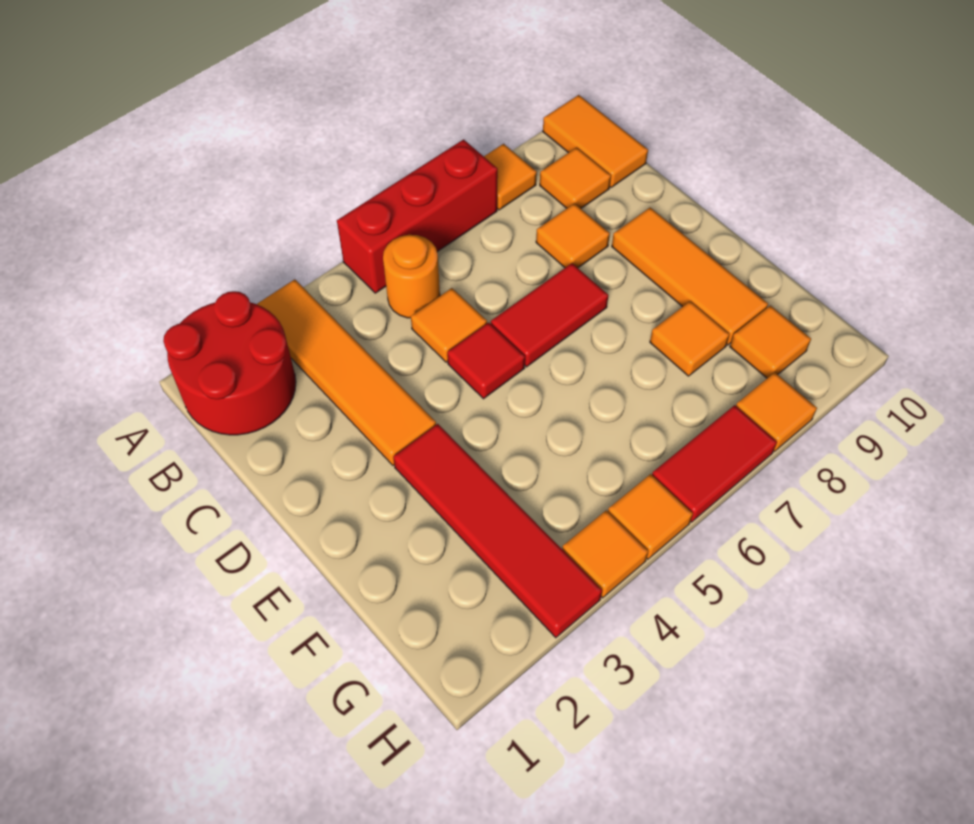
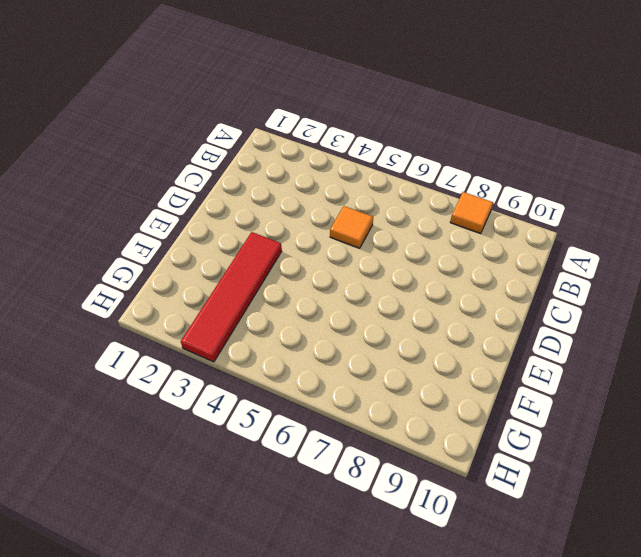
none -> red round brick A1:B2 level 1
none -> orange tile A3:D3 level 1
none -> red brick A5:A7 level 1

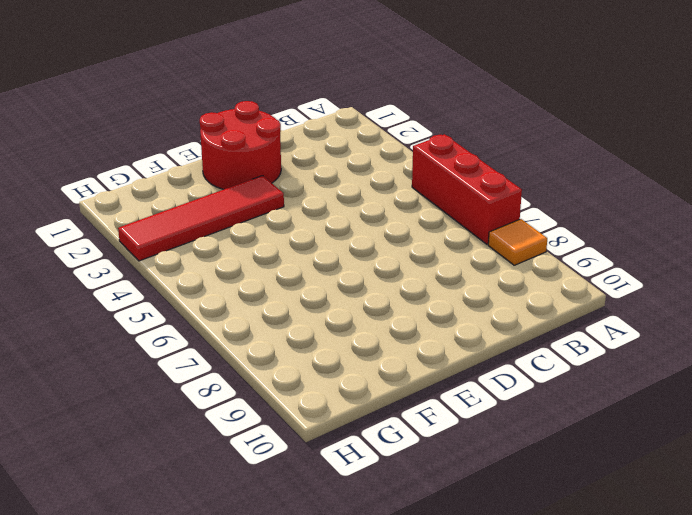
red round brick D1:E2 level 1 -> red round brick A1:B2 level 1
none -> orange tile A3:D3 level 1
none -> orange tile A10:B10 level 1
none -> orange round brick B5 level 1

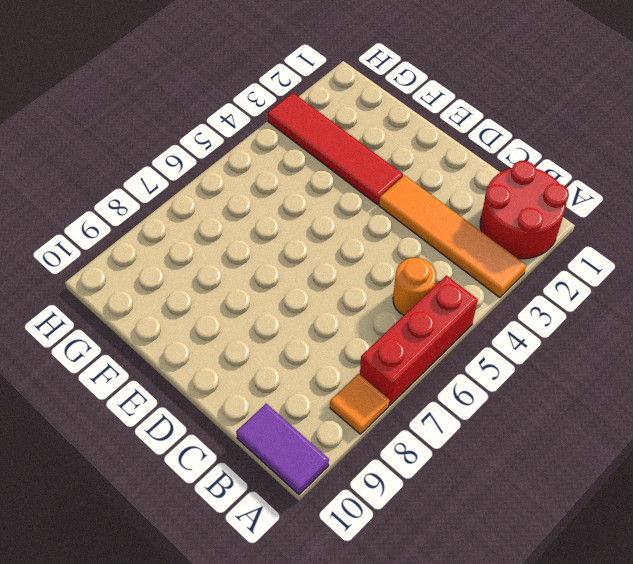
purple tile A10:B10 level 1 -> orange tile A10:B10 level 1
none -> orange tile B9 level 1
none -> orange tile C5 level 1
none -> orange tile C8 level 1

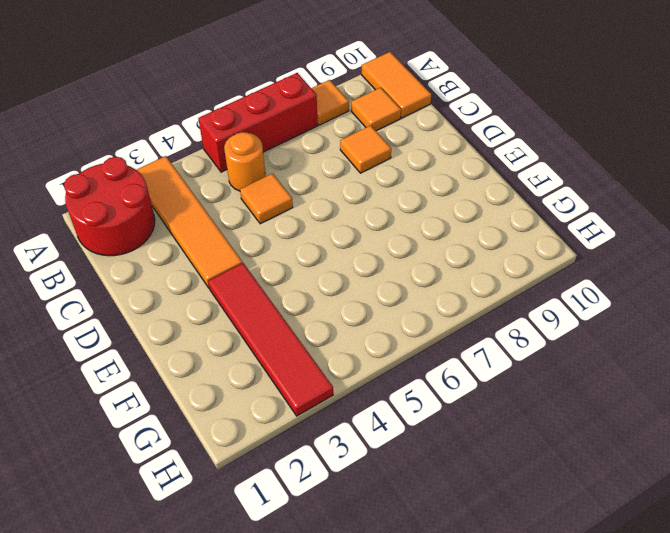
none -> red tile D5 level 1
none -> red tile D6:D7 level 1
none -> orange tile D9:F9 level 1

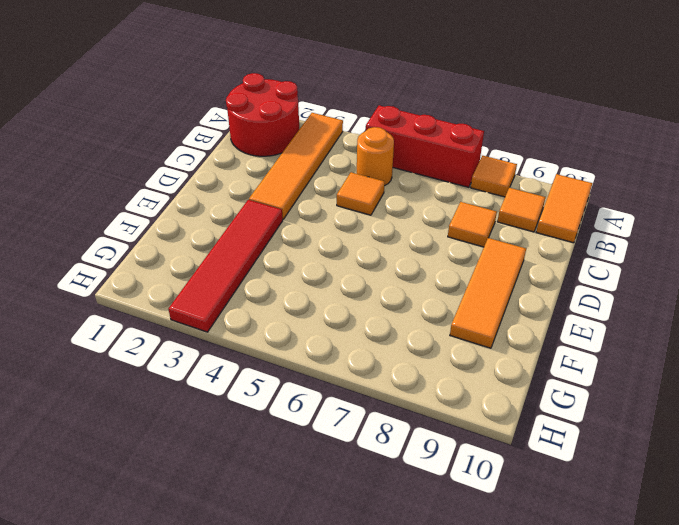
none -> red tile D5 level 1
none -> red tile D6:D7 level 1
none -> orange tile F8 level 1

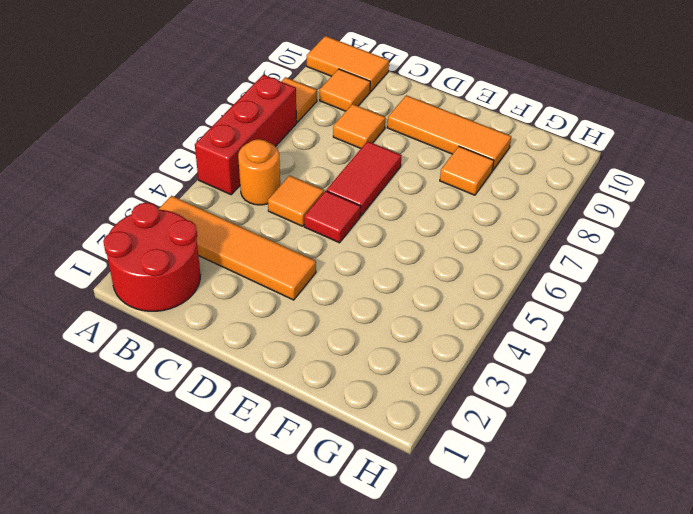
none -> red tile E3:H3 level 1
none -> orange tile G9 level 1
none -> orange tile H4 level 1

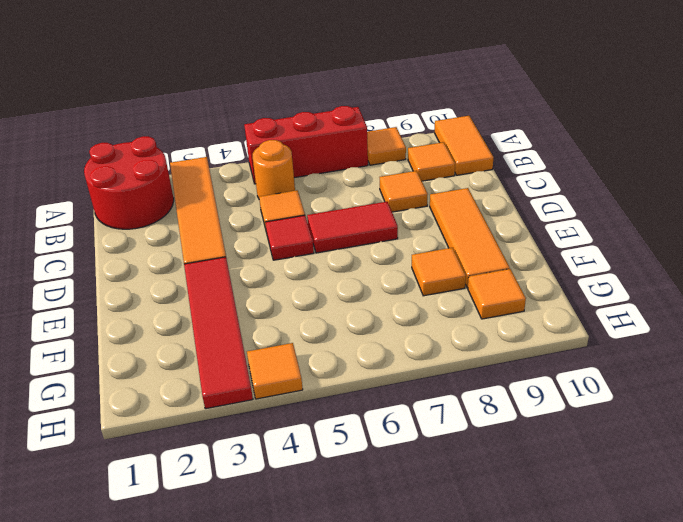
none -> orange tile H5 level 1
none -> red tile H6:H7 level 1
none -> orange tile H8 level 1

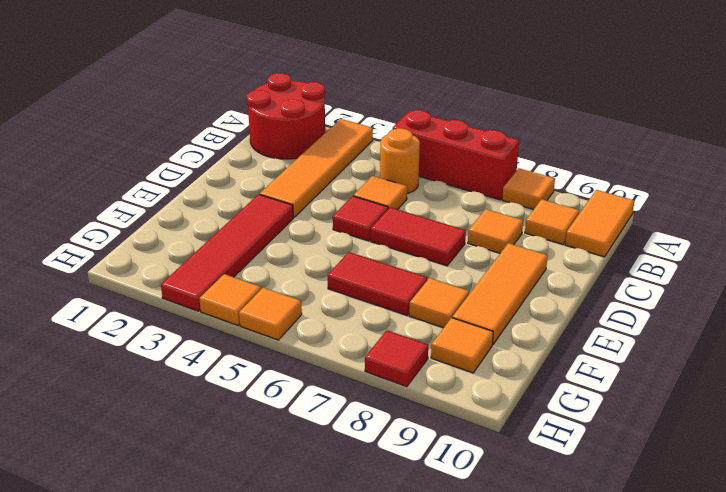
red tile F6:F7 level 1 -> red tile H6:H7 level 1
red tile H8 level 1 -> orange tile H8 level 1

